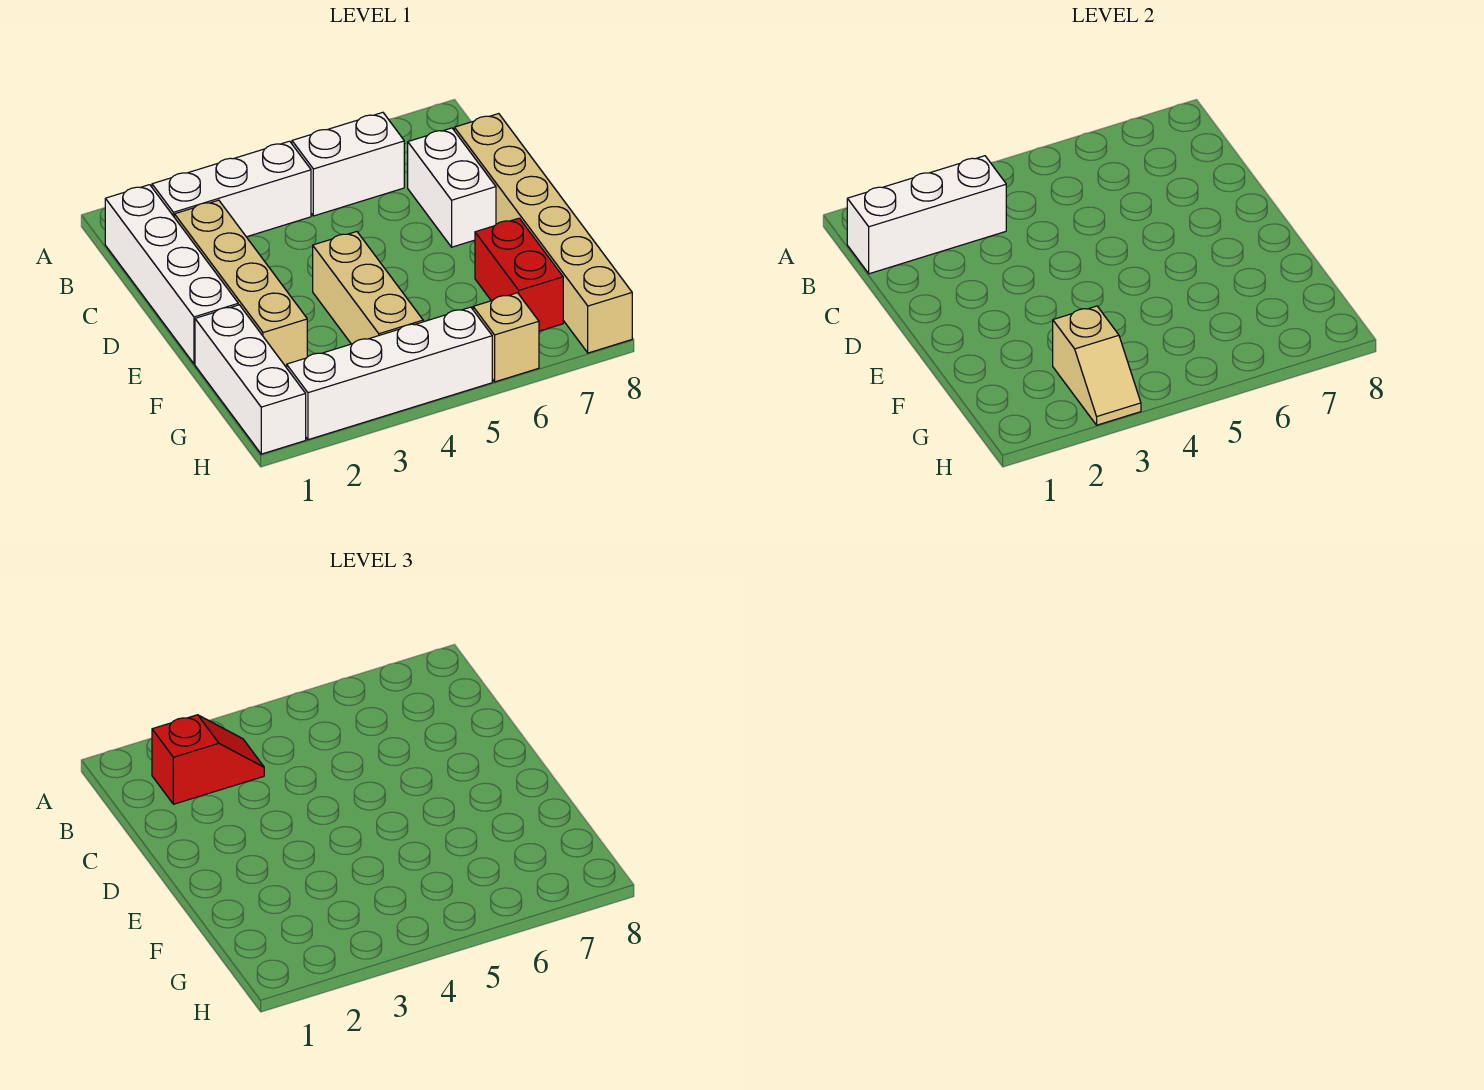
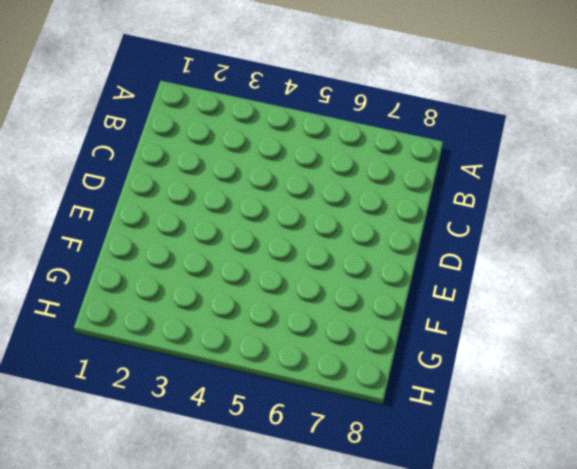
none -> white brick B1:E1 level 1
none -> white brick B2:B4 level 1
none -> white brick B5:B6 level 1

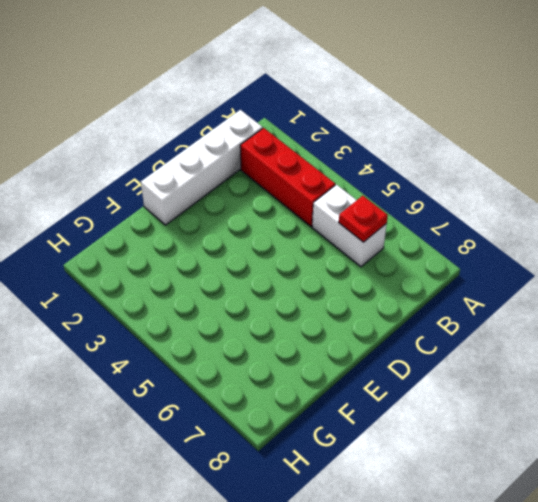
red brick B2:B4 level 1 -> white brick B2:B4 level 1
red plate B6 level 2 -> none
none -> tan brick C2:F2 level 1
none -> white brick C7:D7 level 1
none -> tan brick C8:H8 level 1

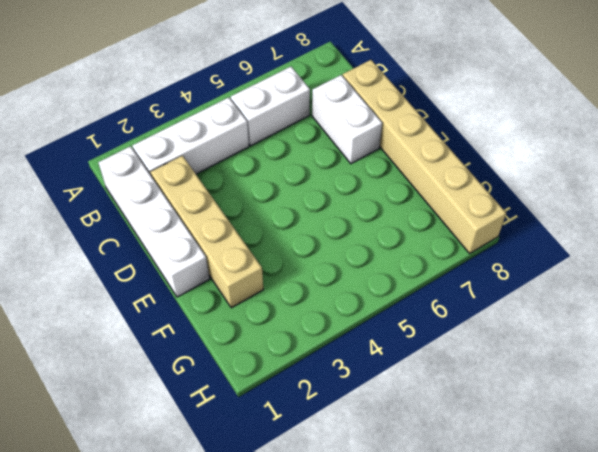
none -> tan brick E4:G4 level 1
none -> white brick F1:H1 level 1
none -> red brick F7:G7 level 1

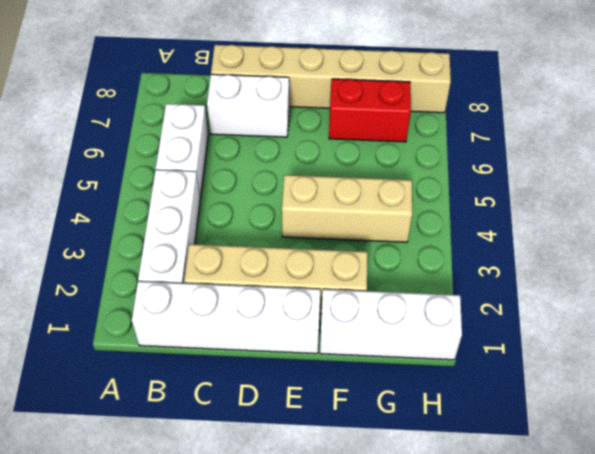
none -> white brick H2:H5 level 1
none -> tan brick H6 level 1
none -> white brick B1:B3 level 2

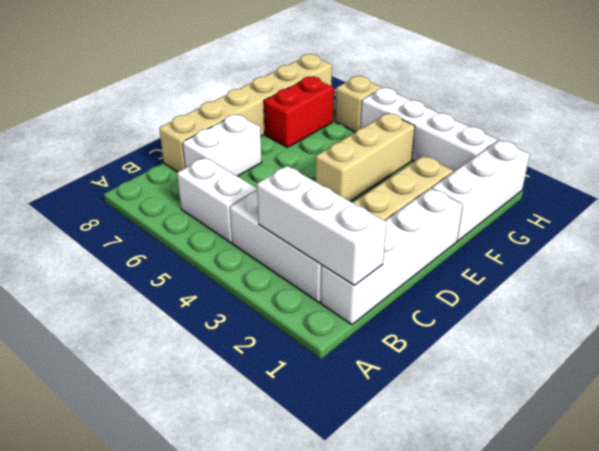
none -> tan slope G3:H3 level 2 top G
none -> red slope B2:B3 level 3 top 2

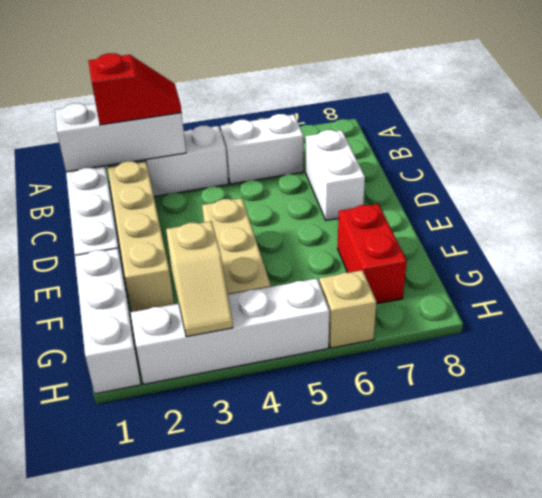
none -> tan brick C8:H8 level 1

